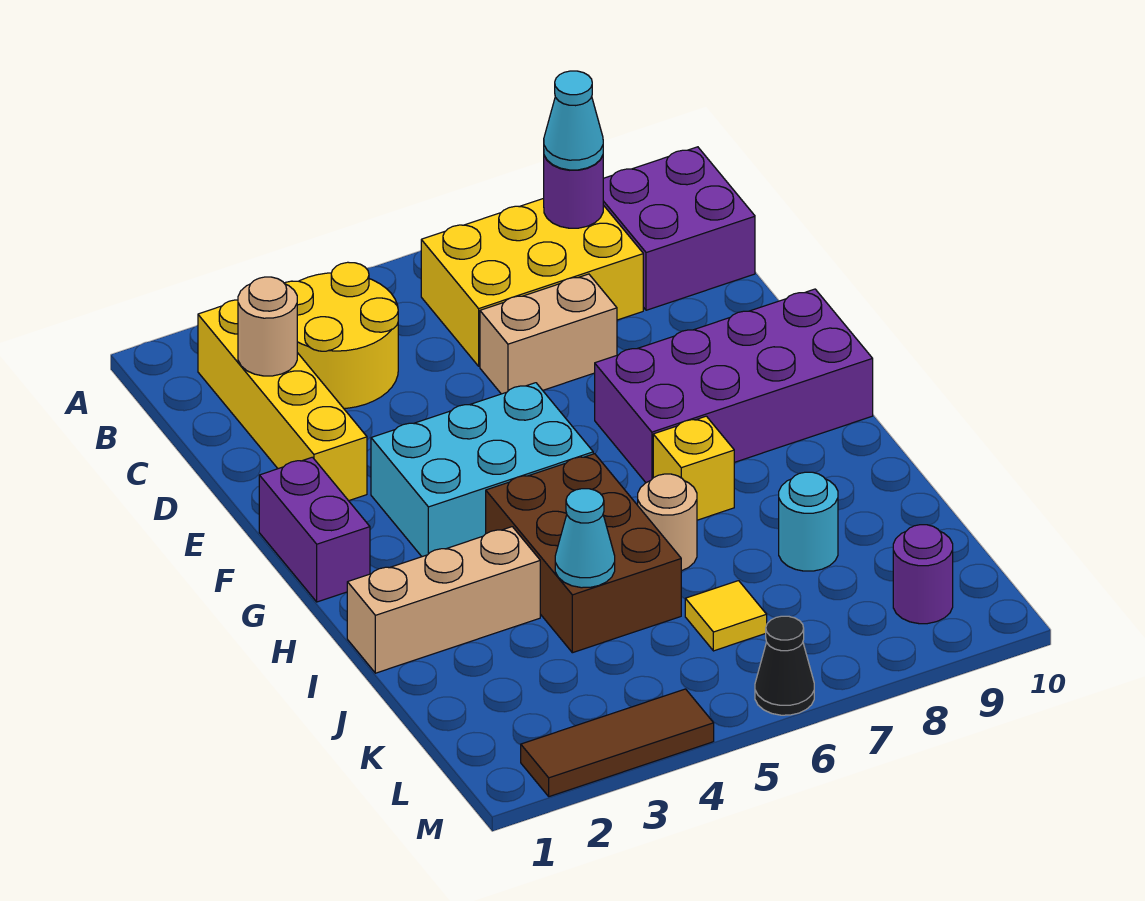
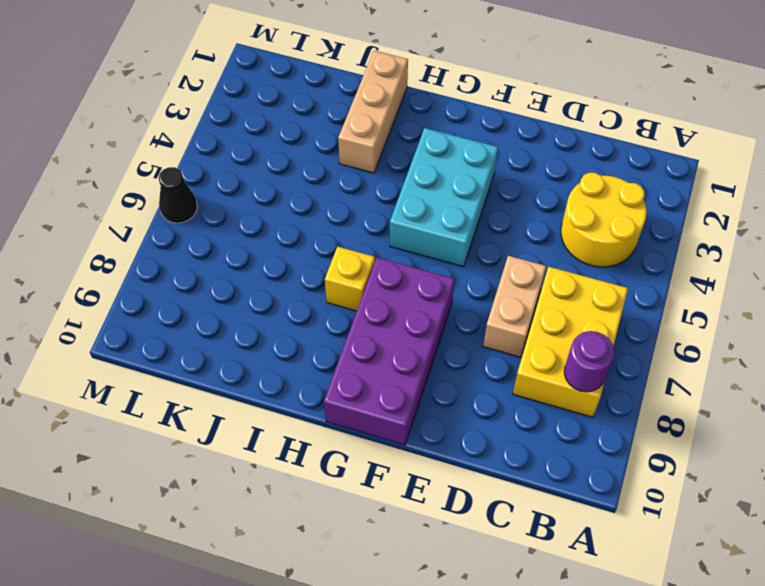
none -> yellow brick B2:E2 level 1
none -> purple brick B9:C10 level 1
none -> purple brick F1:G1 level 1

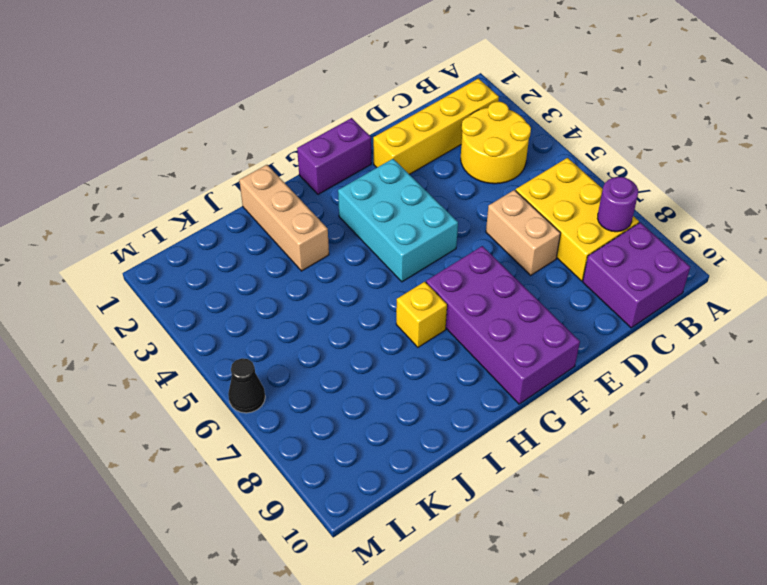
none -> brown brick H4:J5 level 1
none -> tan round brick I6 level 1
none -> cyan round brick J8 level 1

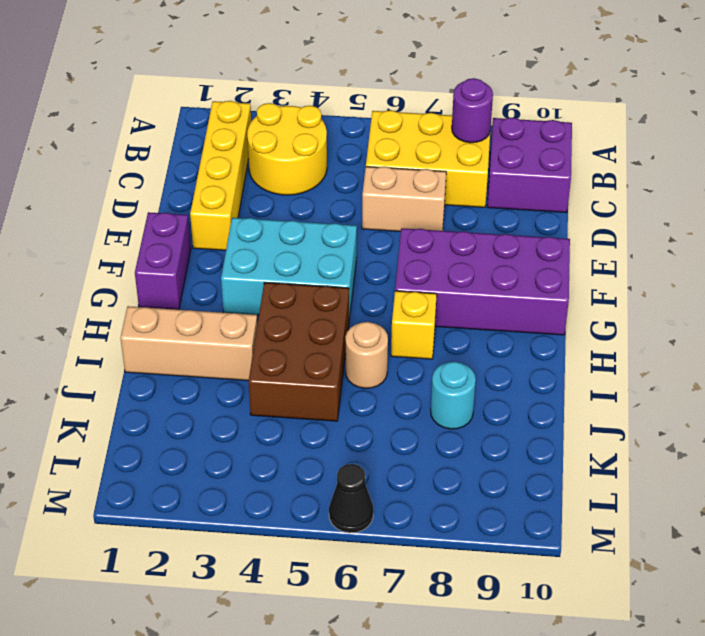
none -> yellow tile K6 level 1
none -> purple round brick L9 level 1
none -> brown tile M2:M4 level 1

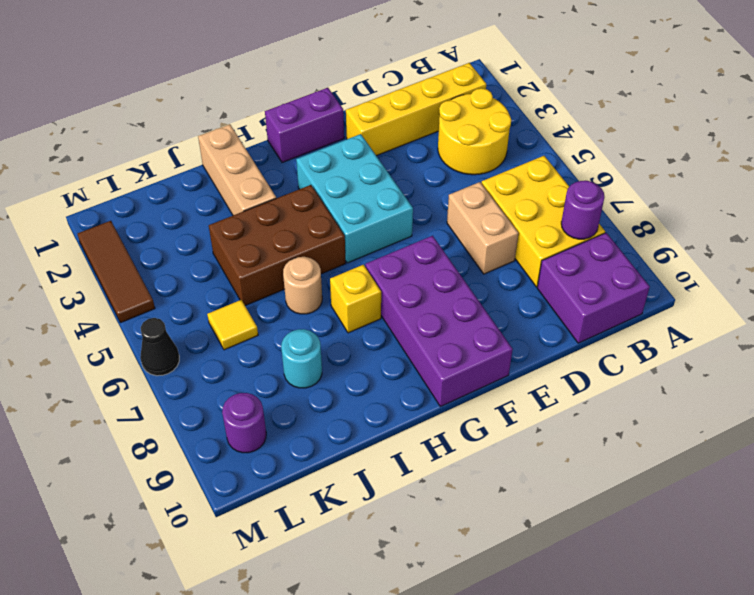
none -> tan round brick C2 level 2
none -> cyan cone J4 level 2
none -> cyan cone B8 level 3

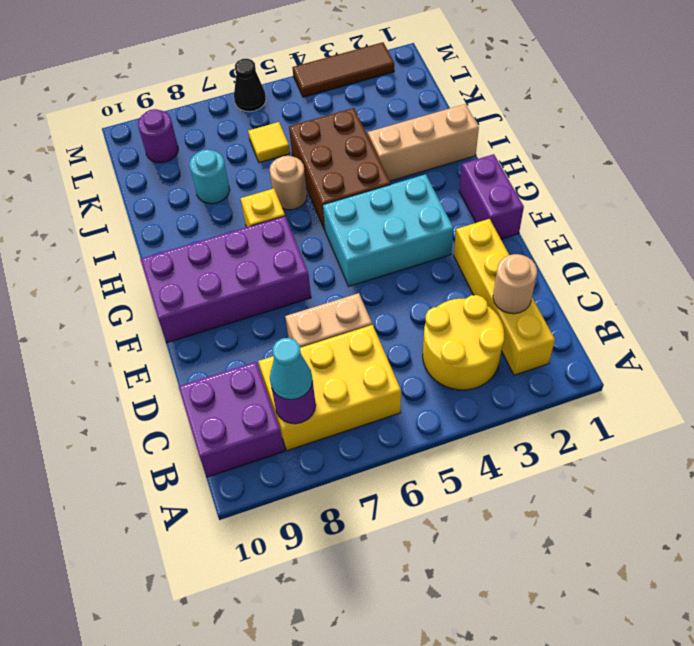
none -> cyan cone J4 level 2

